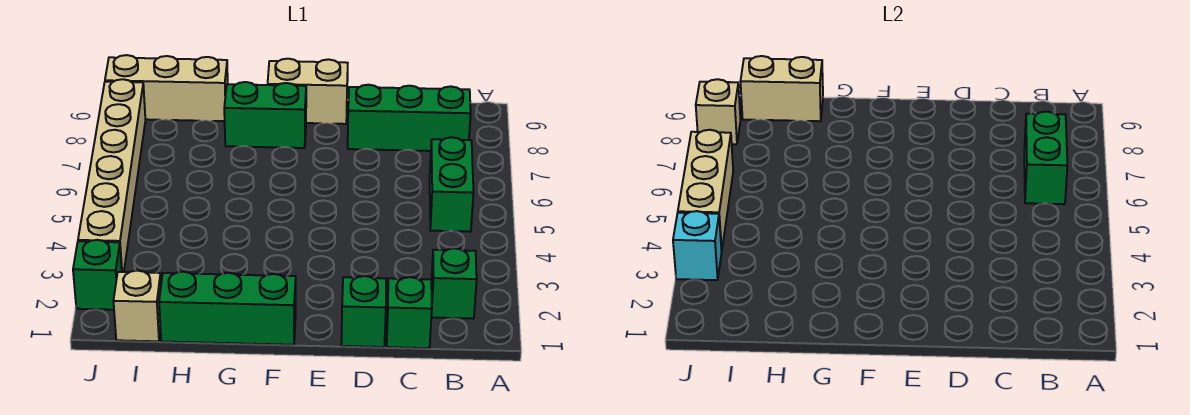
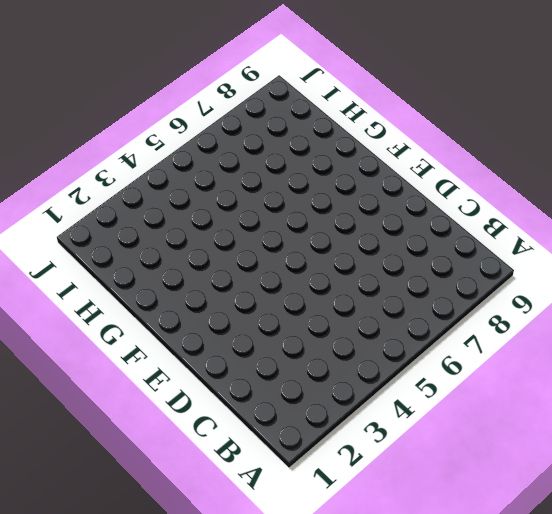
none -> green brick B2 level 1
none -> green brick B5:B6 level 1
none -> green brick B8:D8 level 1

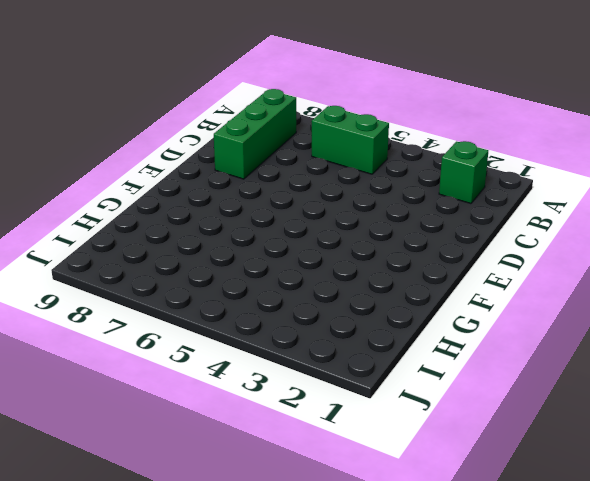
none -> green brick C1 level 1
none -> green brick D1 level 1
none -> tan brick E9:F9 level 1

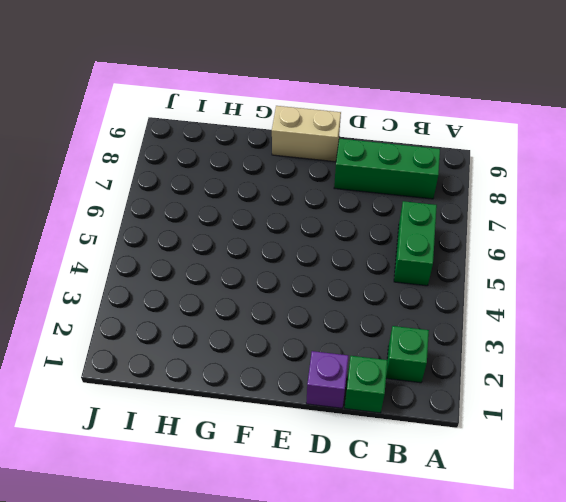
purple brick D1 level 1 -> green brick D1 level 1
none -> green brick F1:H1 level 1
none -> green brick F8:G8 level 1
none -> tan brick H9:J9 level 1

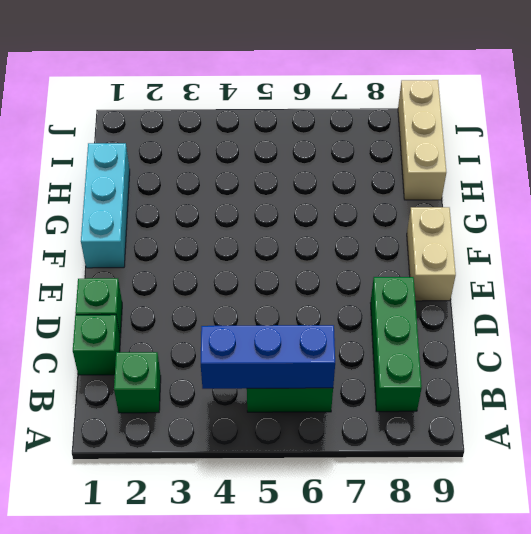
blue brick B4:B6 level 2 -> green brick B6:B7 level 2
cyan brick F1:H1 level 1 -> green brick F1:H1 level 1
none -> green brick F8:G8 level 1
none -> tan brick I1 level 1
none -> green brick J2 level 1

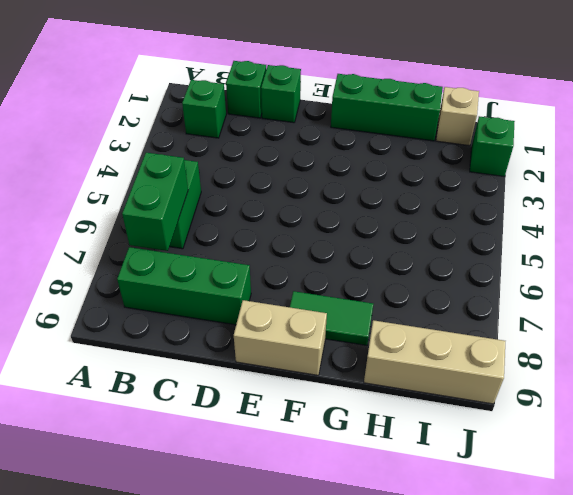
green tile F8:G8 level 1 -> green brick F8:G8 level 1
none -> tan brick J3:J8 level 1
none -> tan brick H9:I9 level 2
none -> cyan brick J3 level 2

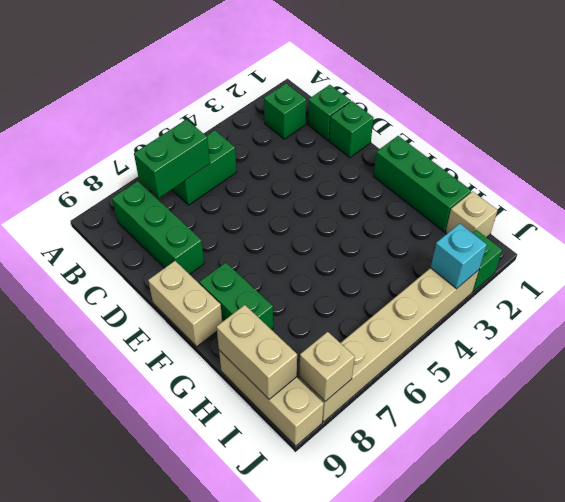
none -> tan brick J4:J6 level 2

